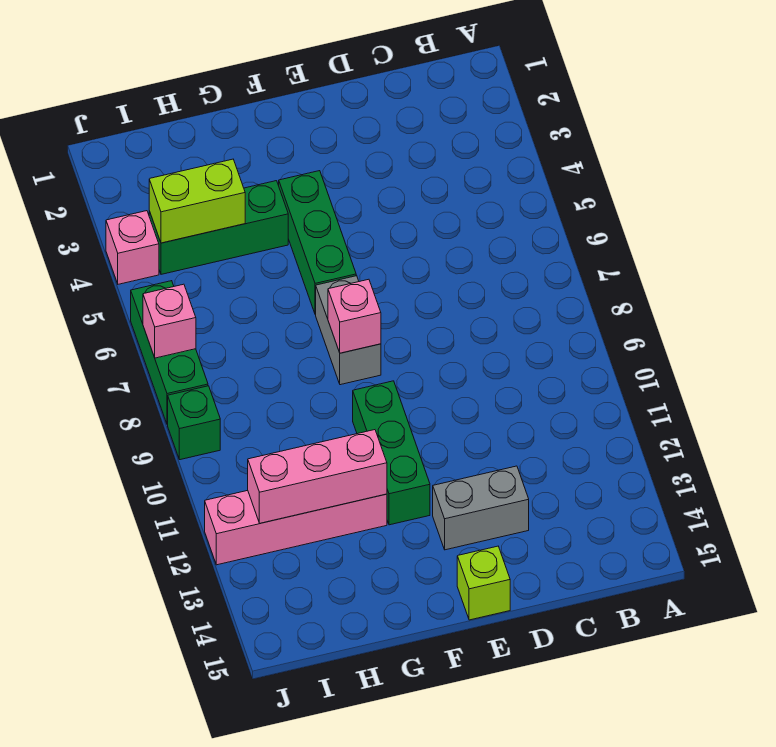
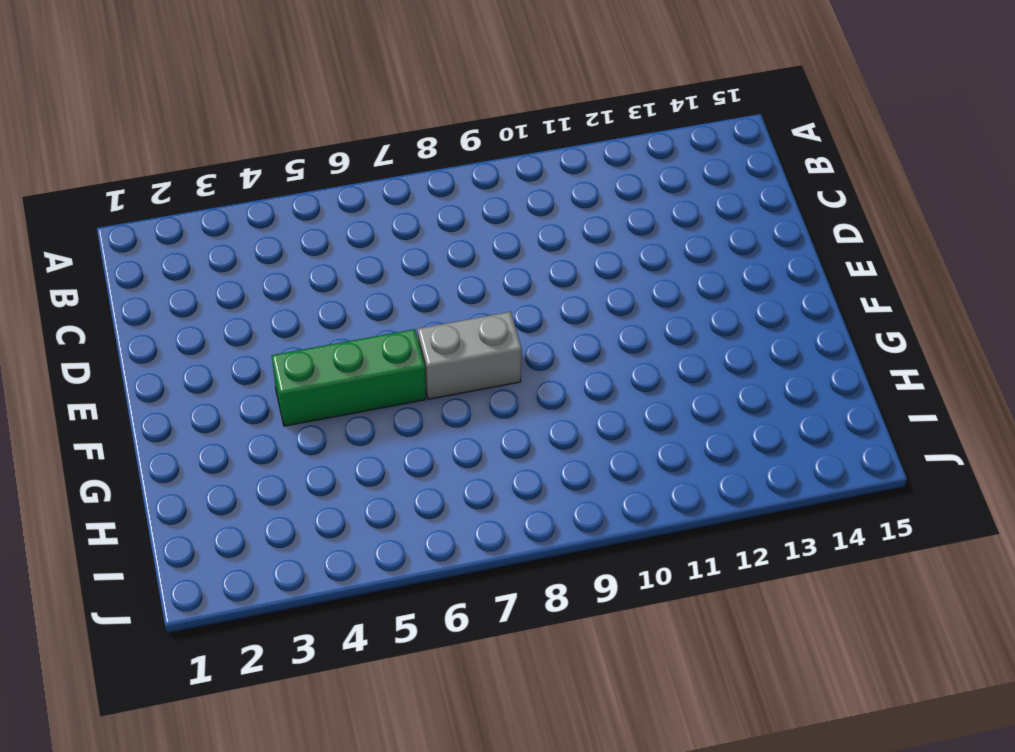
none -> grey brick D13:E13 level 1
none -> lime brick E15 level 1
none -> green brick F10:F12 level 1

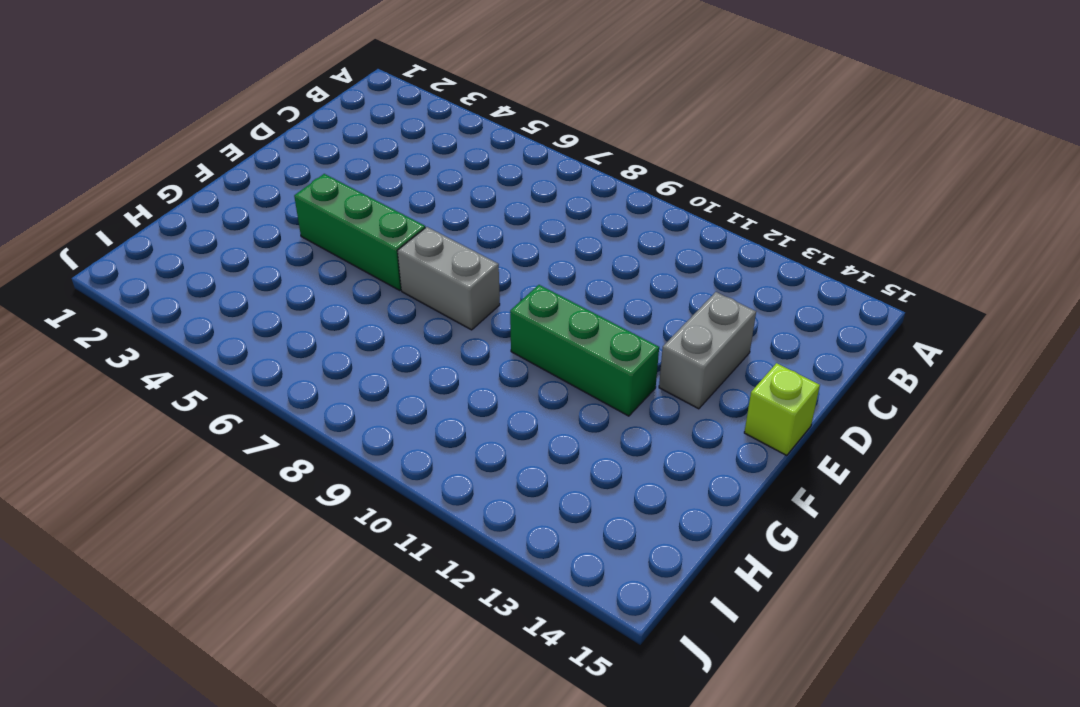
none -> green brick G4:I4 level 1
none -> pink brick G12:J12 level 1
none -> pink brick J4 level 1

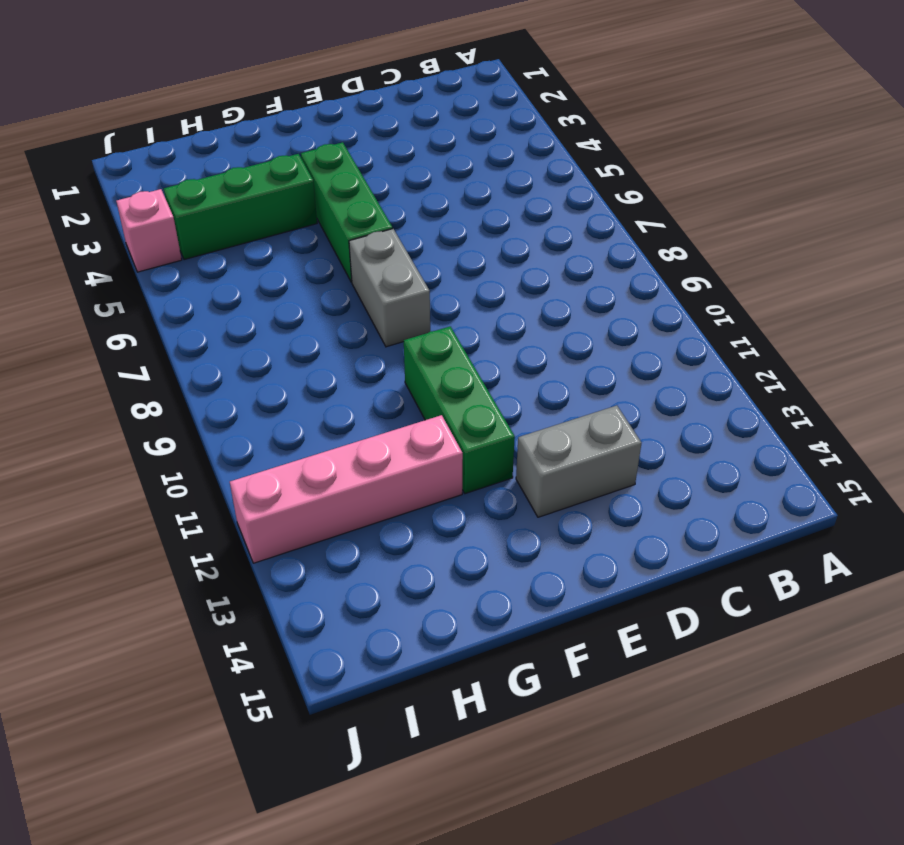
none -> lime brick E15 level 1
none -> green brick J6:J8 level 1
none -> green brick J9 level 1

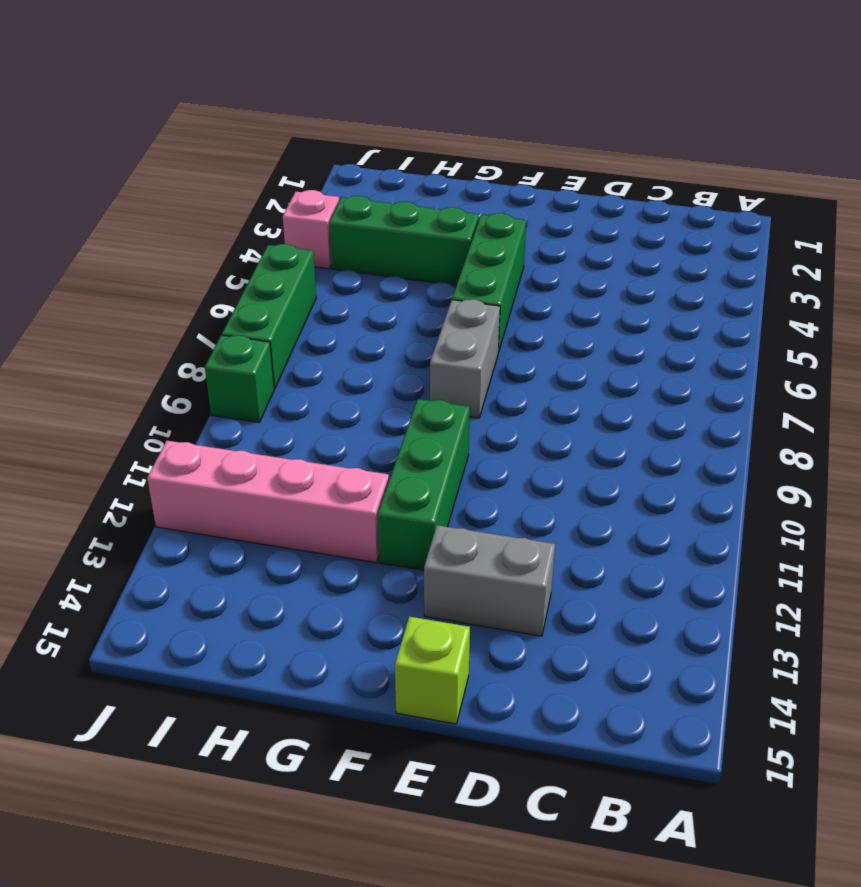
none -> pink brick F8 level 2
none -> pink brick G12:I12 level 2
none -> lime brick H4:I4 level 2

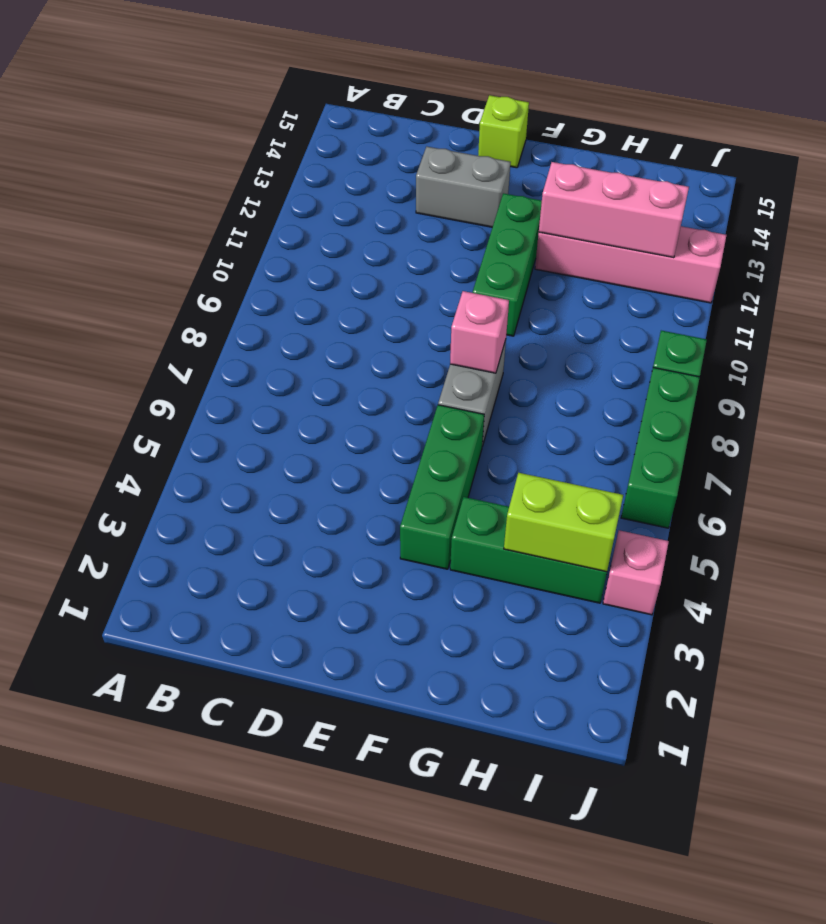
none -> pink brick J7 level 2

